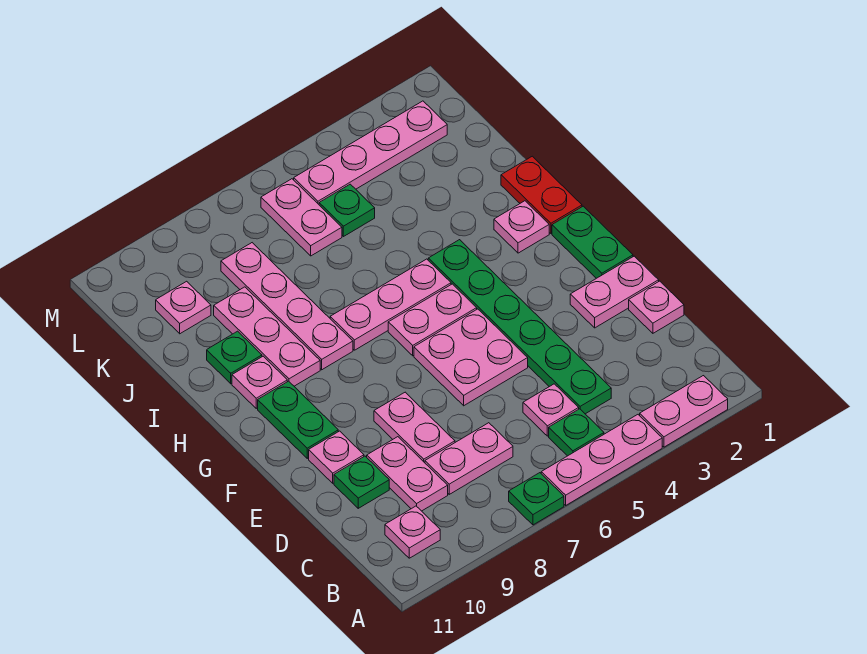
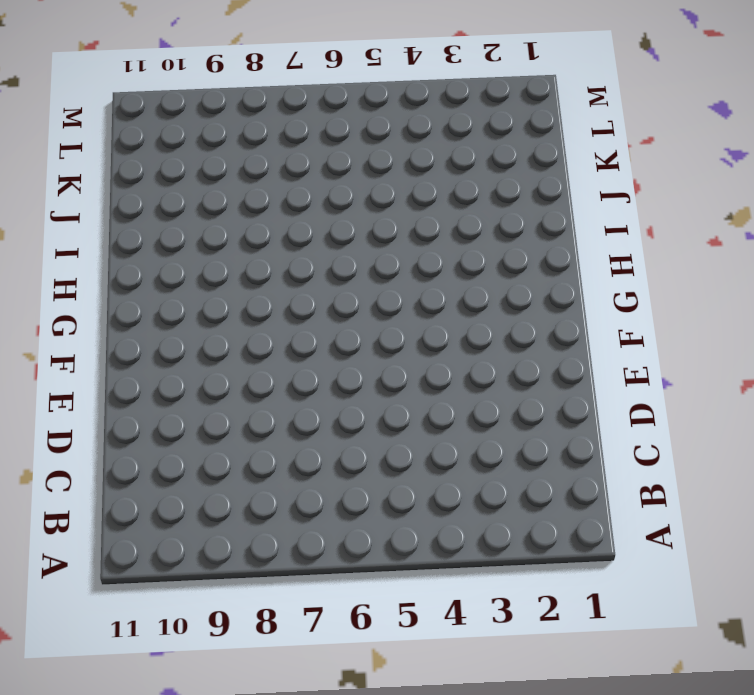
none -> pink plate A2:A3 level 1
none -> pink plate A4:A6 level 1
none -> green plate A7 level 1

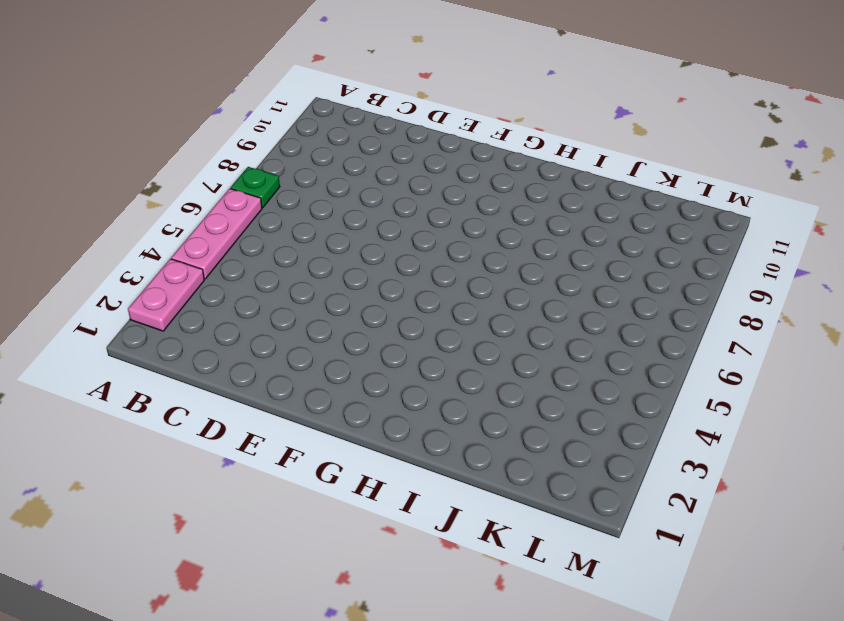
none -> green plate B5 level 1
none -> pink plate B10 level 1
none -> green plate C4:H4 level 1

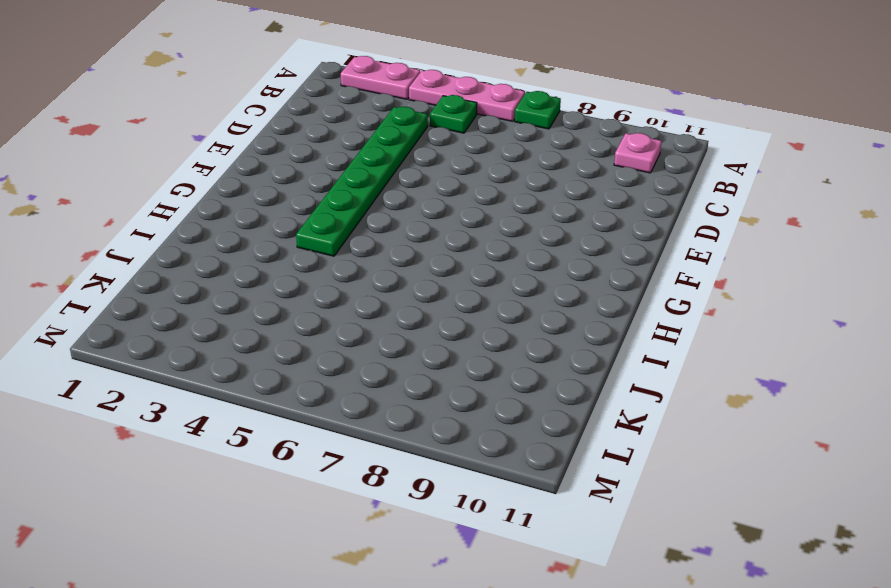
none -> pink plate C5 level 1
none -> pink plate C7:C8 level 1
none -> pink plate C9:D9 level 1

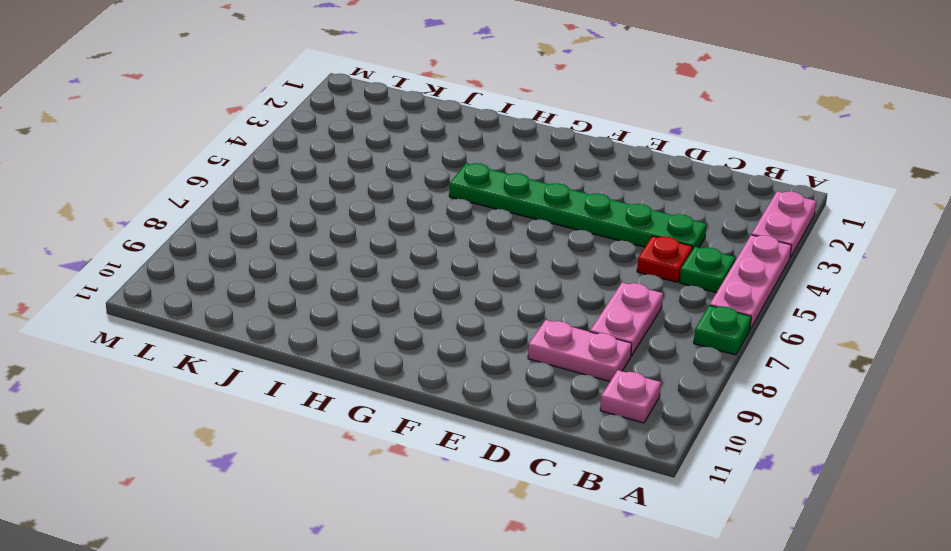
red plate C5 level 1 -> pink plate C5 level 1
none -> pink plate D1 level 1
none -> pink plate D8:E8 level 1
none -> green plate D10 level 1

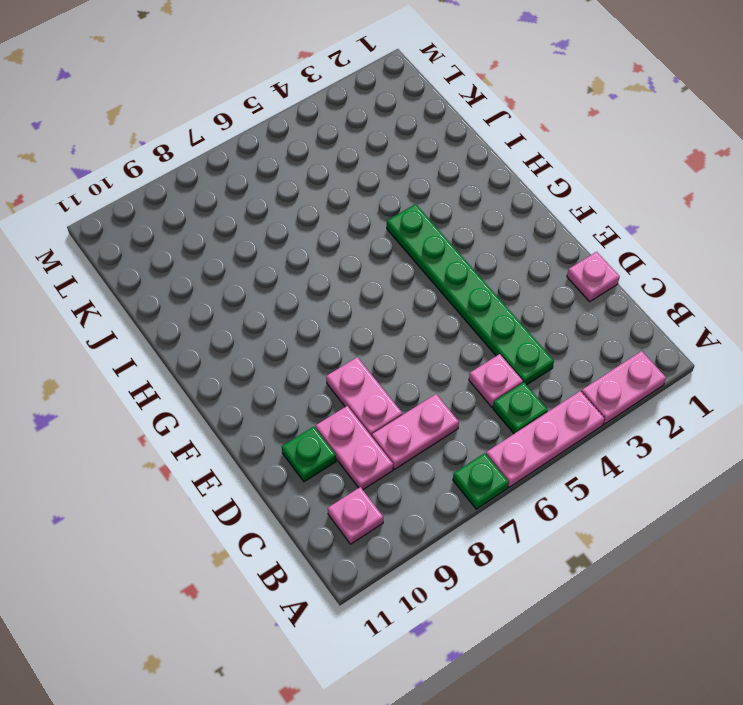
none -> pink plate E1:E2 level 1
none -> pink plate E5:F6 level 1
none -> pink plate E10 level 1

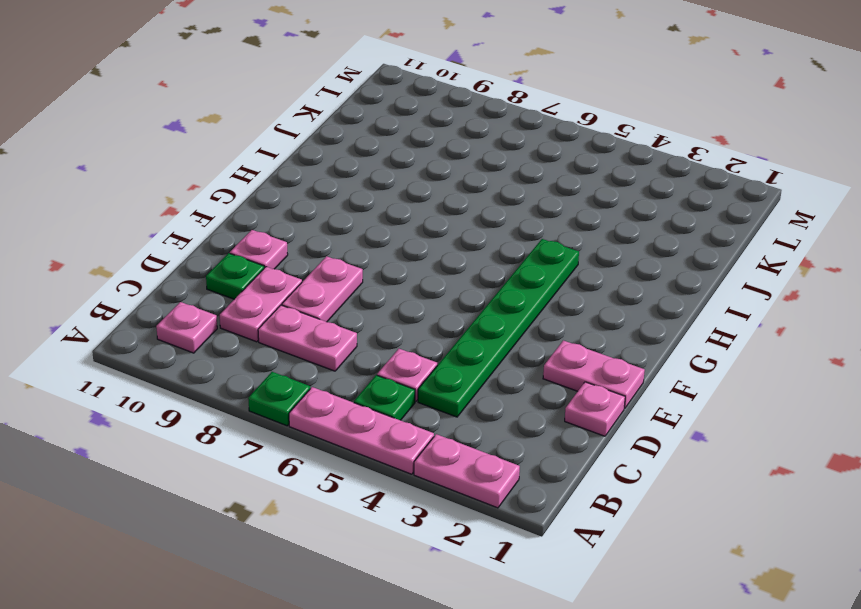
none -> pink plate E5:F6 level 1
none -> green plate F1:G1 level 1
none -> green plate F10:G10 level 1

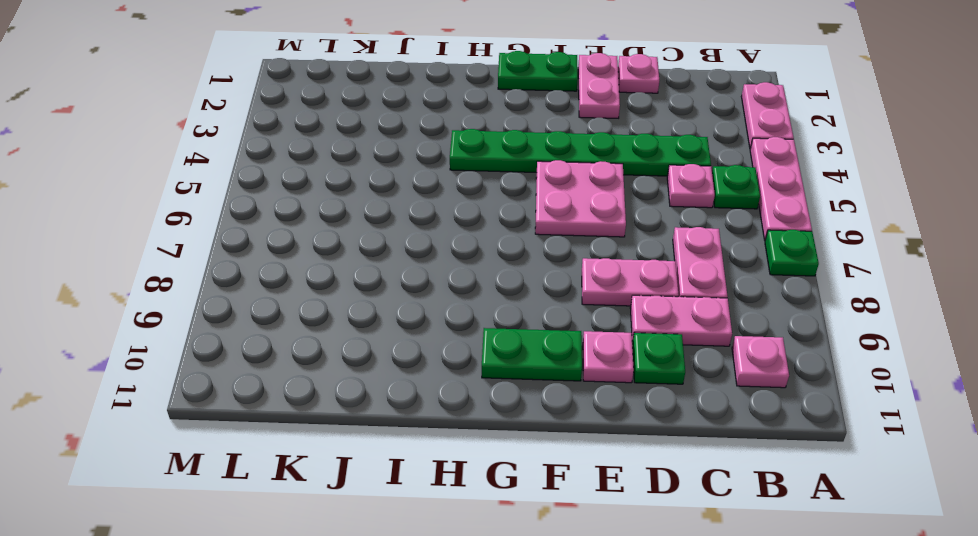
none -> pink plate G5:G6 level 1
none -> red plate H1:I1 level 1
none -> pink plate H2 level 1

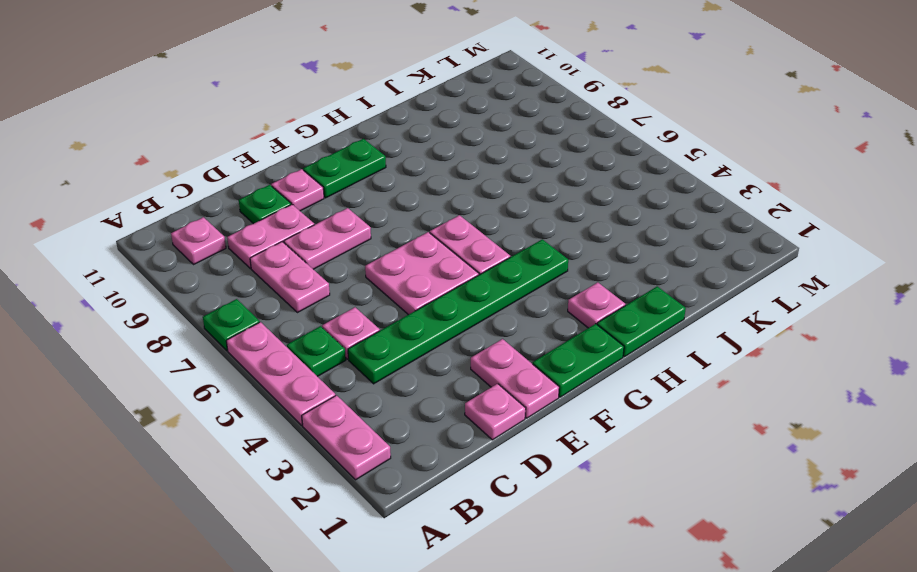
green plate H1:I1 level 1 -> red plate H1:I1 level 1
none -> pink plate H5:H7 level 1
none -> pink plate H8:K8 level 1
none -> pink plate H9:J9 level 1

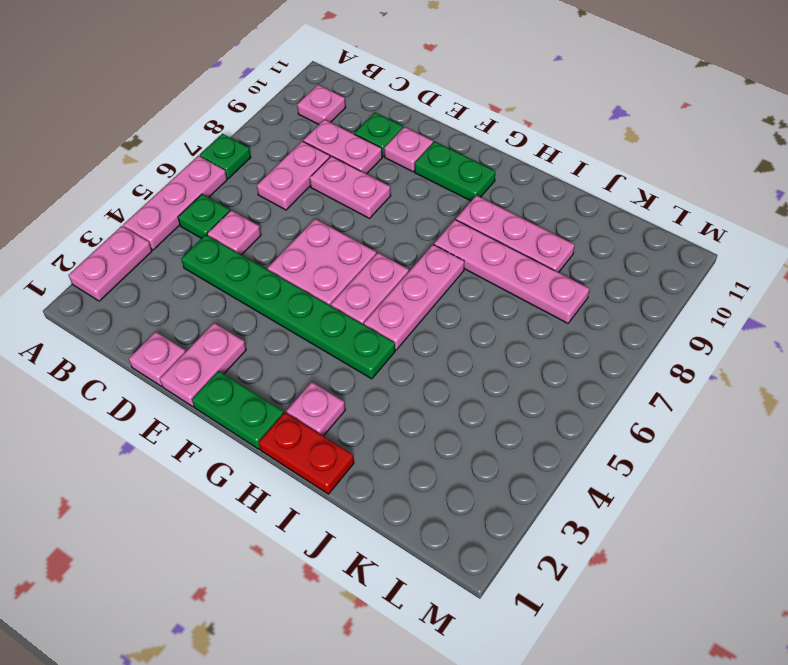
none -> pink plate H10 level 1
none -> green plate I10 level 1
none -> green plate K5 level 1

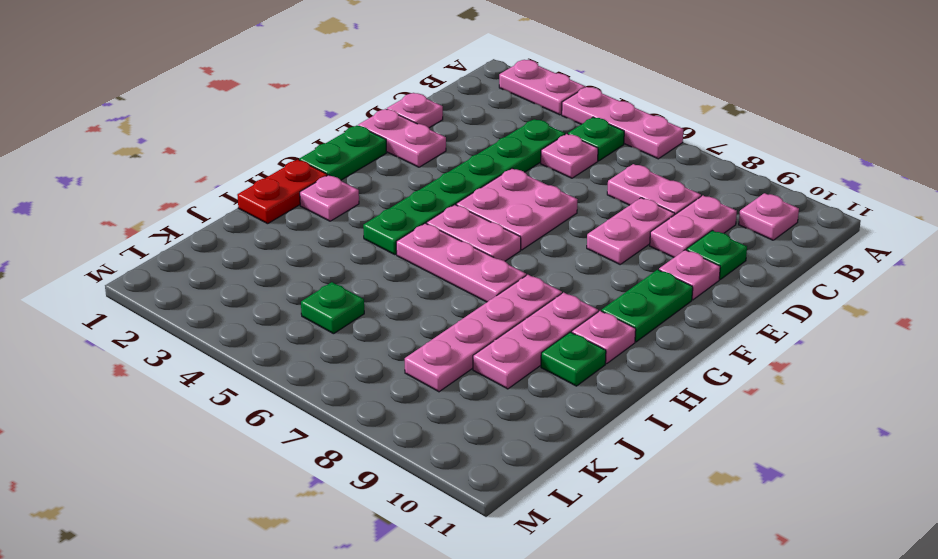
none -> green plate A7 level 1
none -> pink plate K6:L6 level 1
none -> pink plate K10 level 1

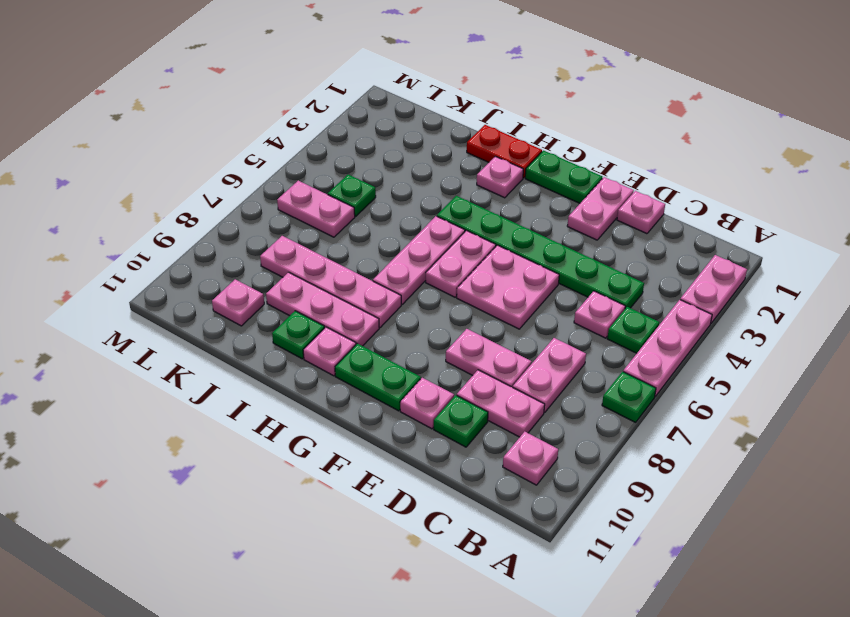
none -> pink plate L2:L5 level 1

